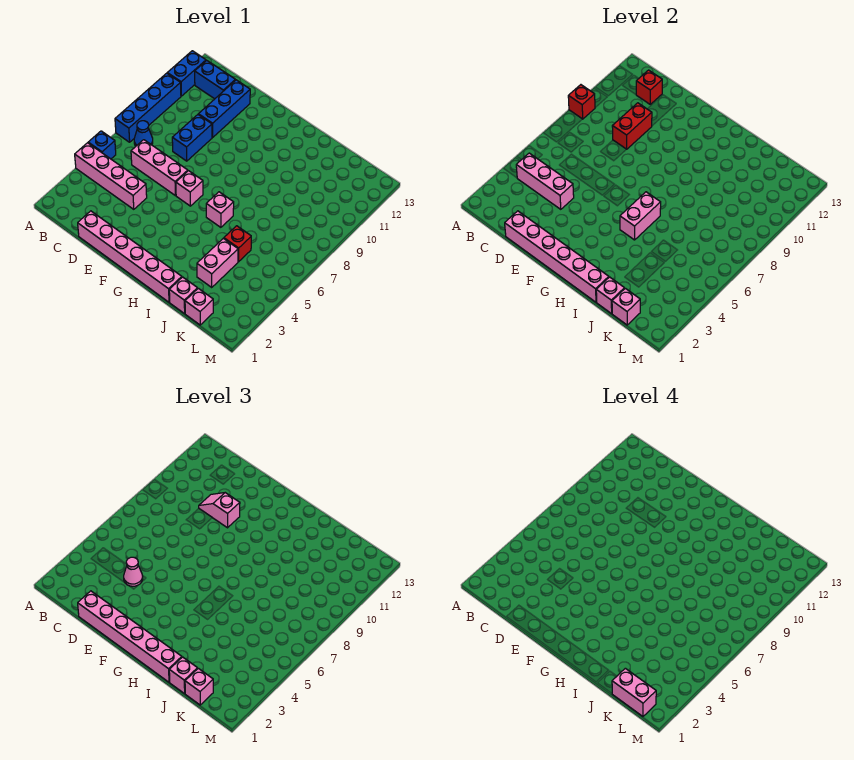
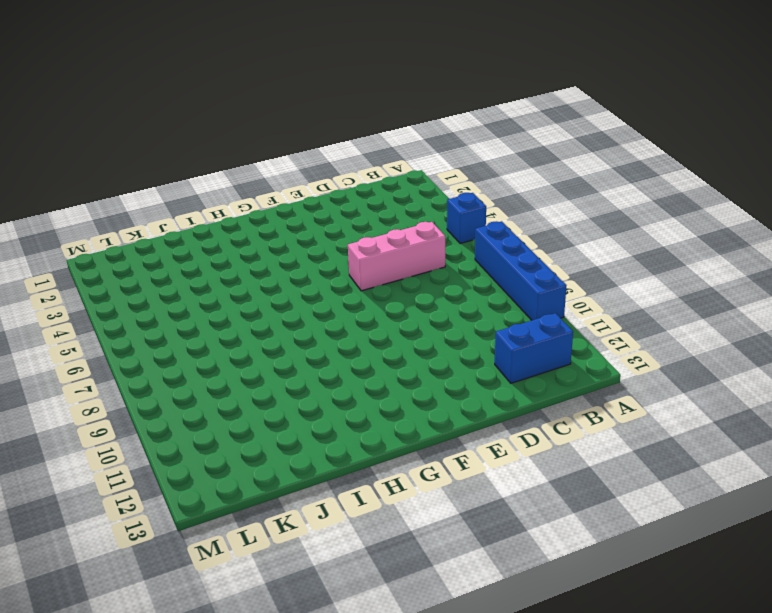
none -> pink brick A4:D4 level 1
none -> blue brick A11:A12 level 1
none -> blue cone B7 level 1
none -> pink brick D1:I1 level 1

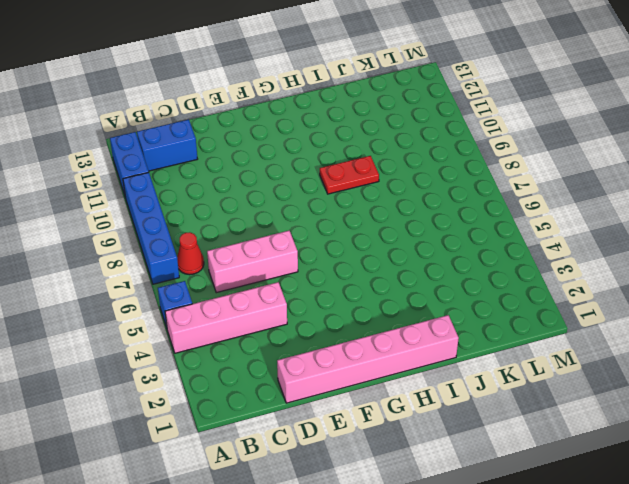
red cone B7 level 1 -> blue cone B7 level 1
red plate H9:I9 level 1 -> none
none -> blue brick D8:D9 level 1
none -> blue brick D10:D12 level 1
none -> pink brick F6 level 1
none -> pink brick H6 level 1

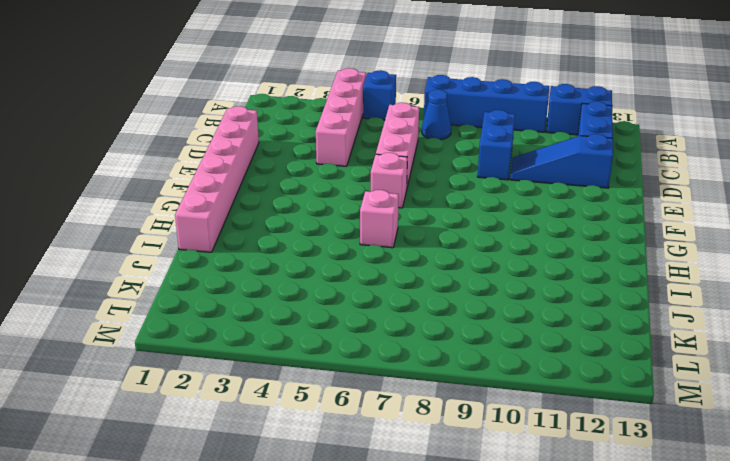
blue brick C9:D9 level 1 -> blue brick D8:D9 level 1
blue slope D10:D12 level 1 top 12 -> blue brick D10:D12 level 1
none -> pink brick J1 level 1
none -> pink brick J3:J4 level 1
none -> red brick J5 level 1
none -> pink brick K1 level 1

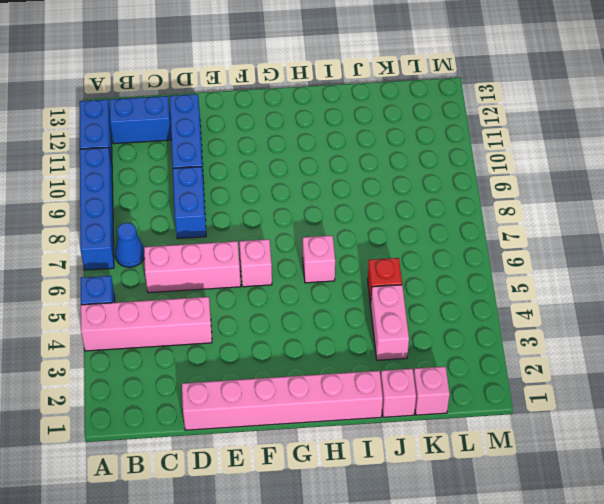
none -> red brick A9 level 2
none -> pink brick B4:D4 level 2
none -> red brick C12 level 2
none -> pink brick D1:I1 level 2

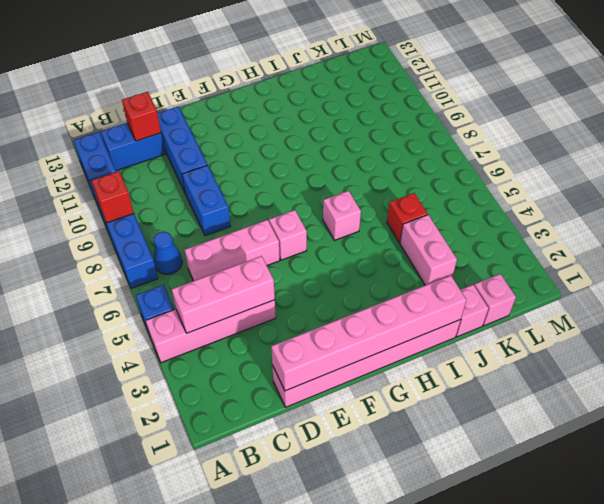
none -> red brick D9:D10 level 2
none -> pink brick H5:H6 level 2
none -> pink brick J1 level 2
none -> pink brick K1 level 2

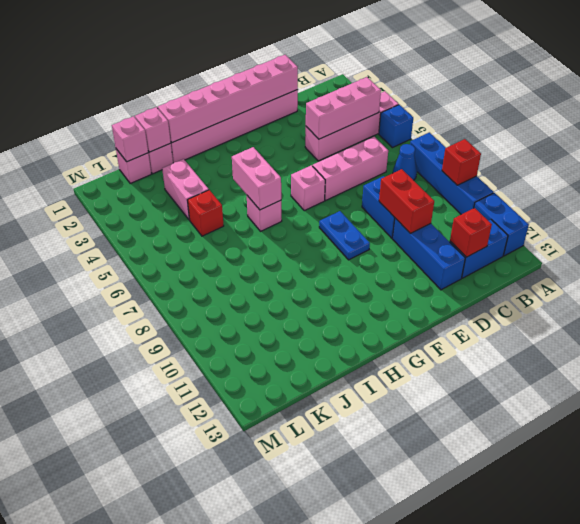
blue plate F8:F9 level 1 -> none
none -> pink brick D1:I1 level 3
none -> pink cone D4 level 3
none -> pink slope D10:E10 level 3 top E
none -> pink brick J1 level 3

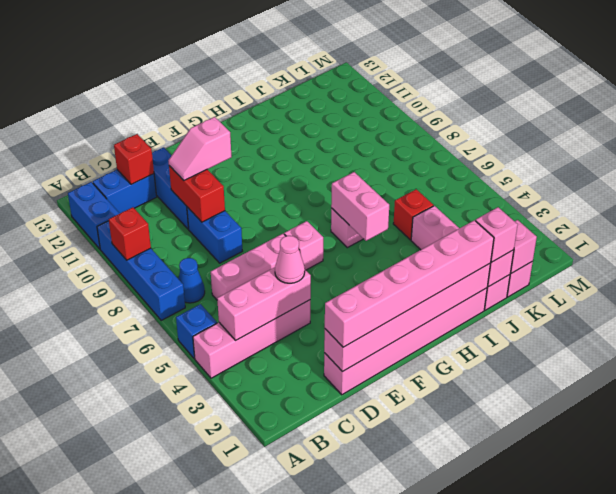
none -> pink brick K1 level 3
none -> pink brick K1:L1 level 4

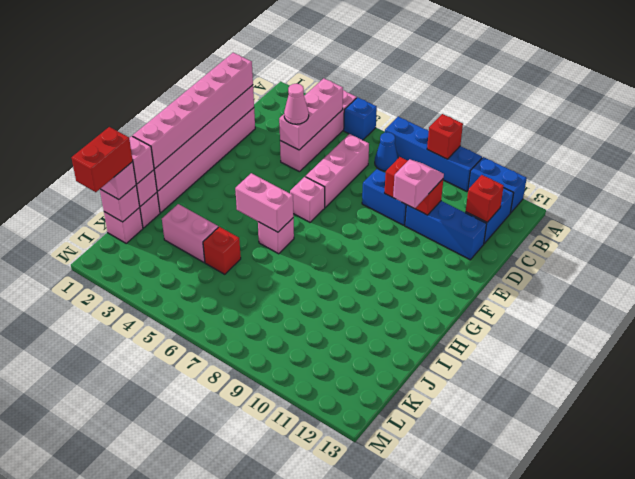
red brick K1:L1 level 4 -> pink brick K1:L1 level 4

